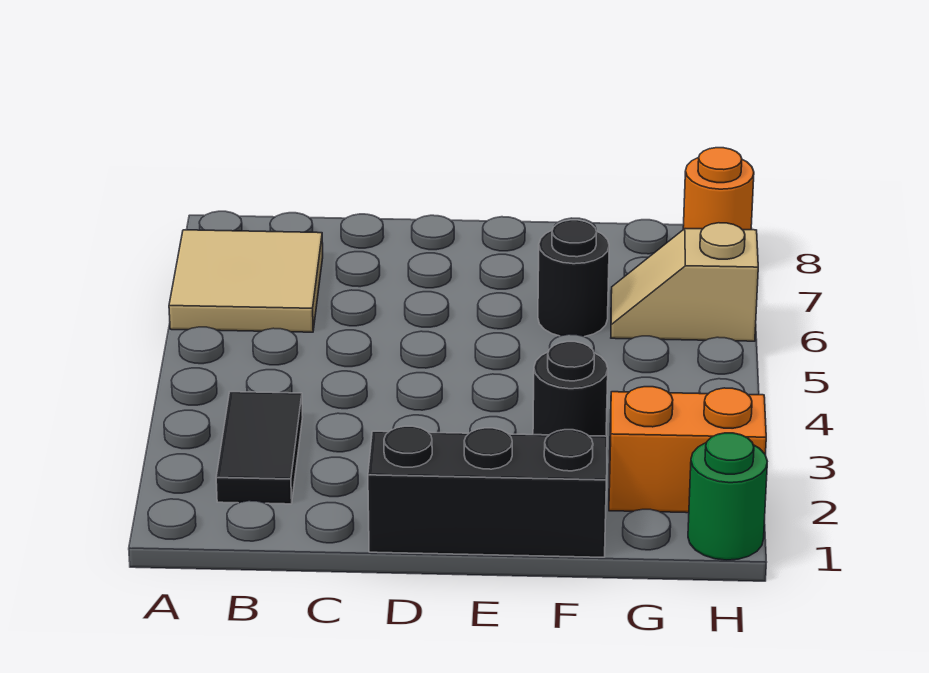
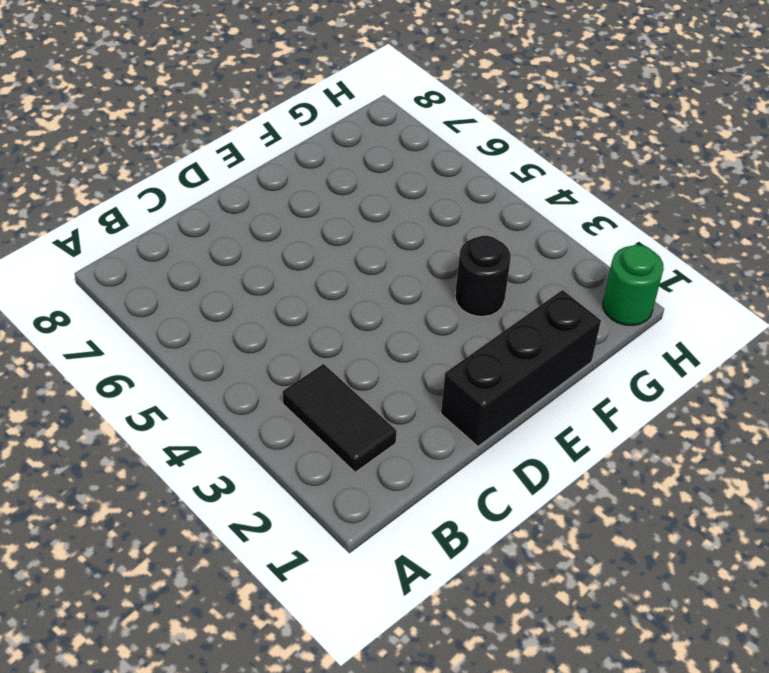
none -> tan tile A6:B7 level 1
none -> black round brick F6 level 1

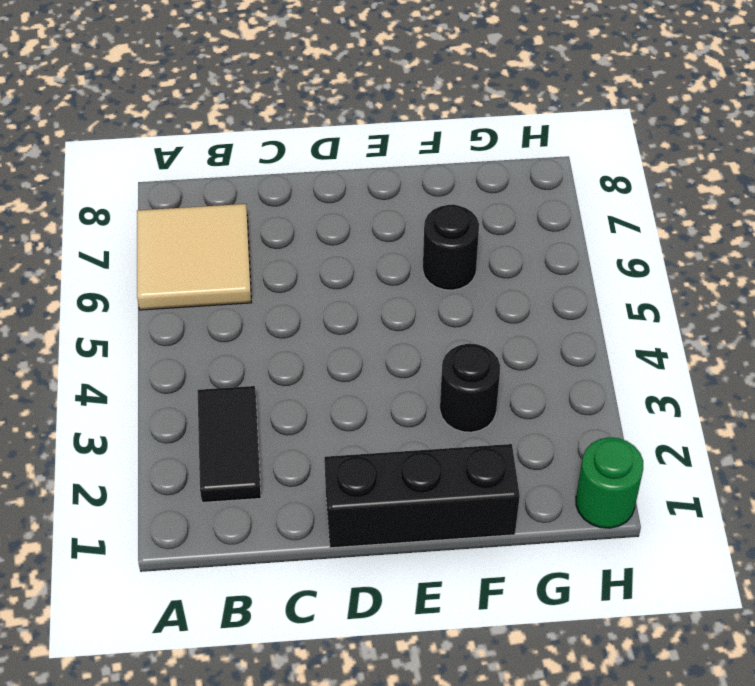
none -> orange brick G2:H2 level 1
none -> tan slope G6:H6 level 1 top H

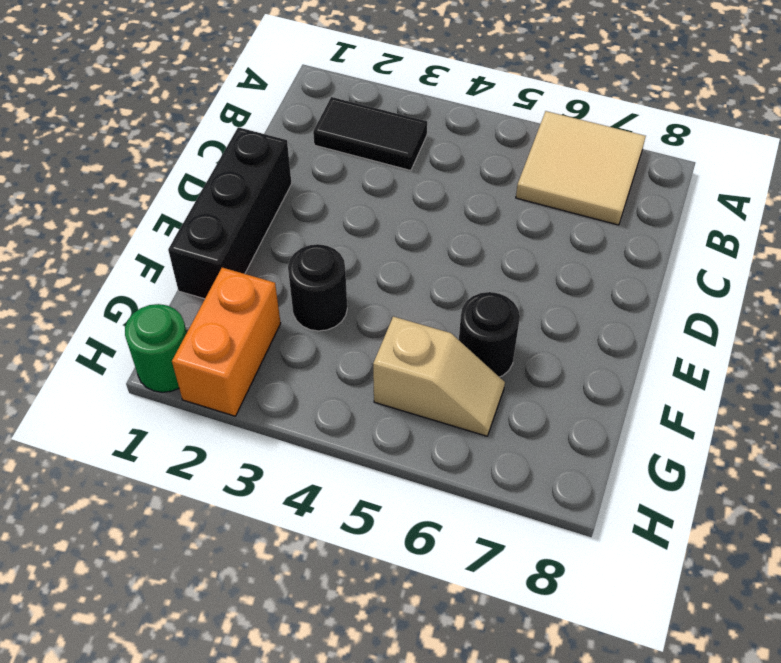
tan slope G5:G6 level 1 top 5 -> tan slope G6:H6 level 1 top H
none -> orange round brick H8 level 1

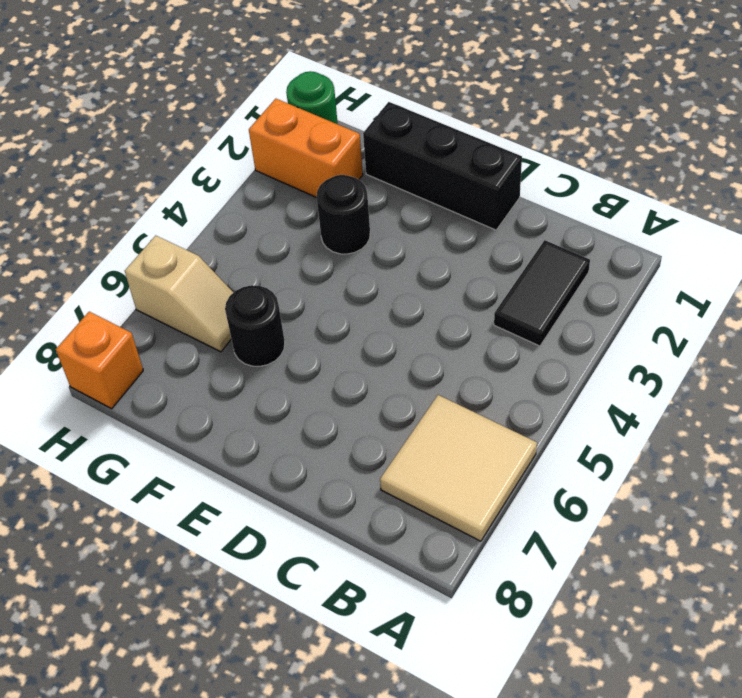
orange brick H8 level 1 -> orange round brick H8 level 1

